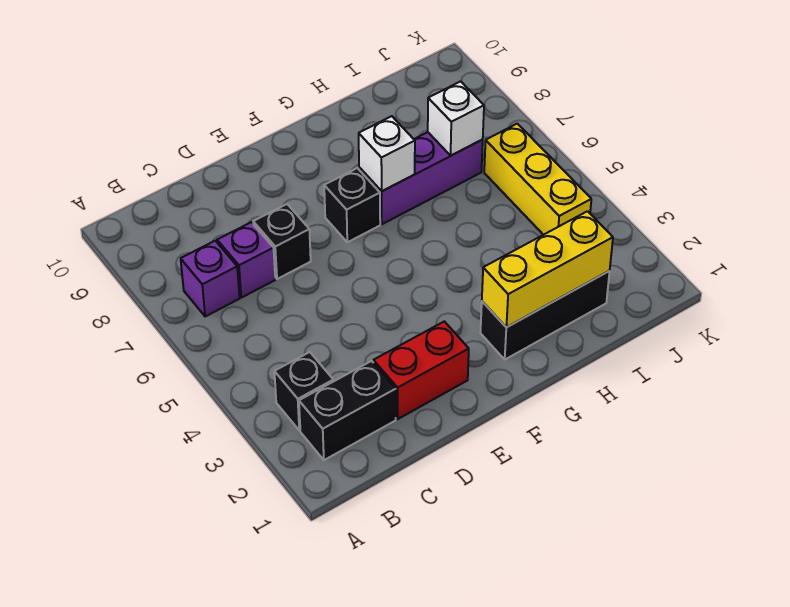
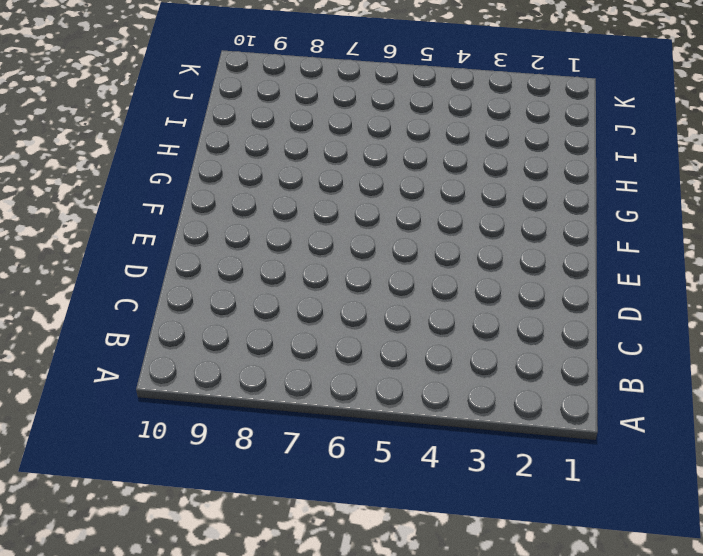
none -> black brick B2:C2 level 1
none -> black brick B3 level 1
none -> purple brick B7 level 1

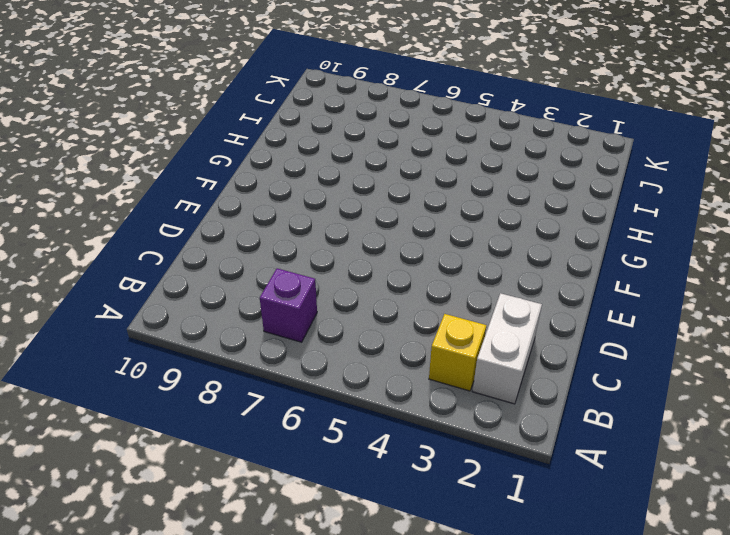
white brick B2:C2 level 1 -> black brick B2:C2 level 1
yellow brick B3 level 1 -> black brick B3 level 1
none -> purple brick C7 level 1
none -> red brick D2:E2 level 1
none -> black brick D7 level 1

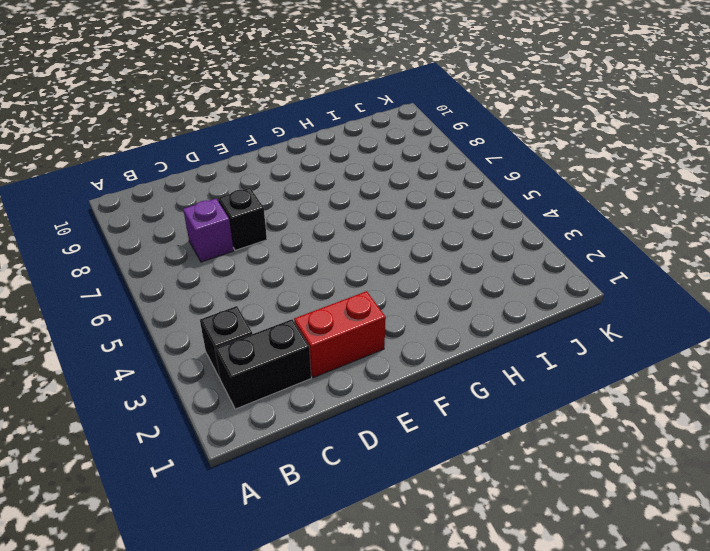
none -> purple brick B7 level 1
none -> black brick F7 level 1
none -> black brick G2:I2 level 1

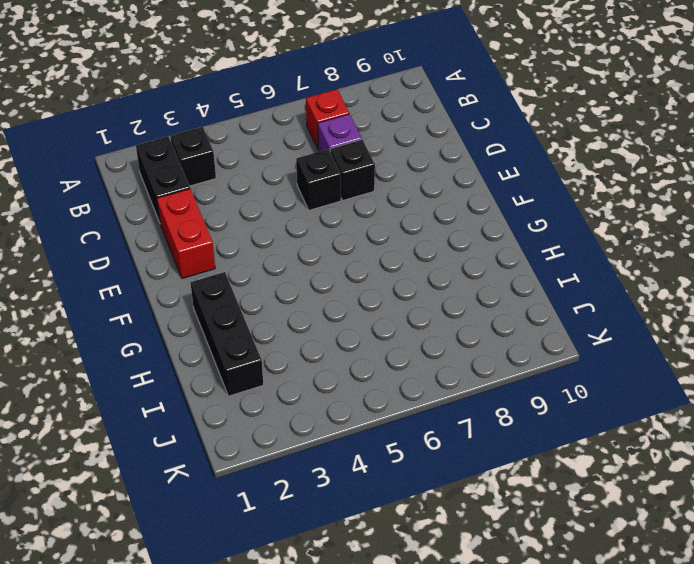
red brick B7 level 1 -> purple brick B7 level 1
black brick D6 level 1 -> black brick F7 level 1
none -> purple brick G7:I7 level 1
none -> yellow brick J4:J6 level 1
none -> yellow brick G2:I2 level 2

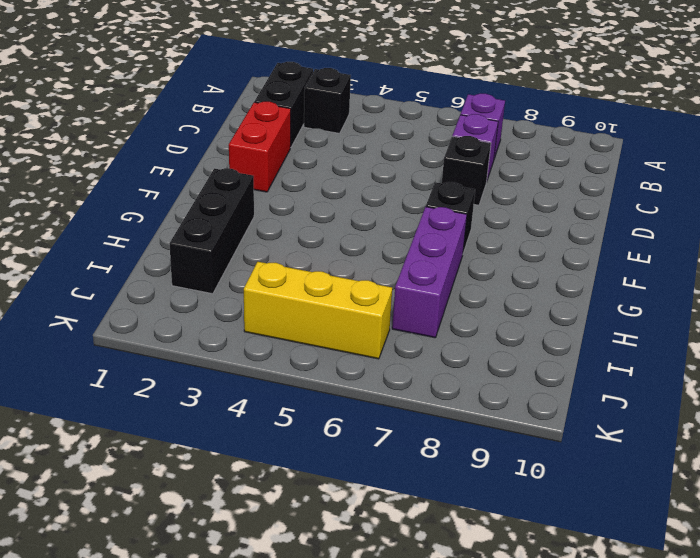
none -> yellow brick G2:I2 level 2
none -> white brick G7 level 2
none -> white brick I7 level 2

